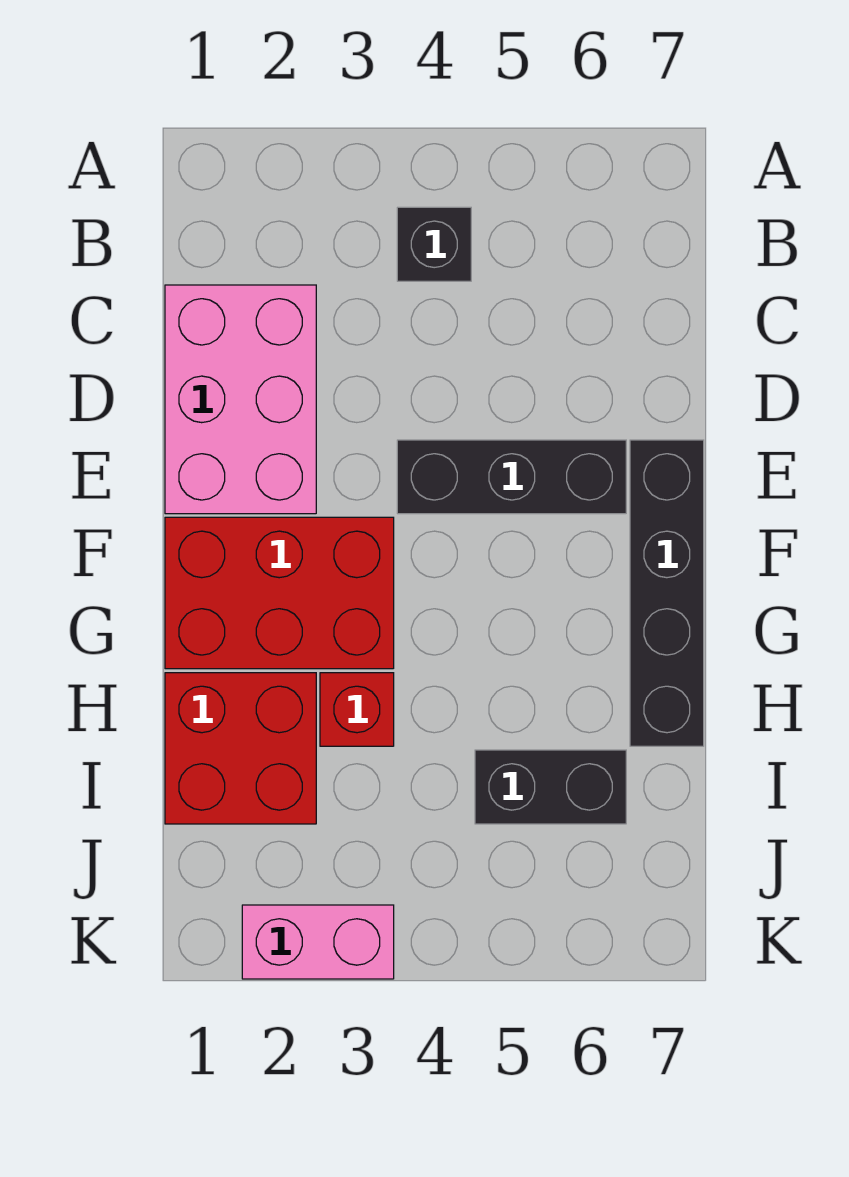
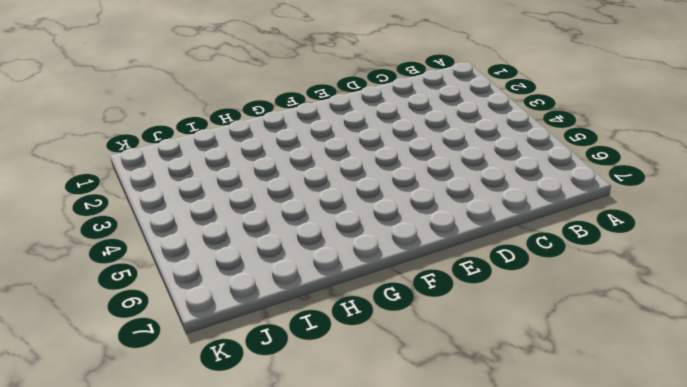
none -> black brick B4 level 1
none -> pink brick C1:E2 level 1

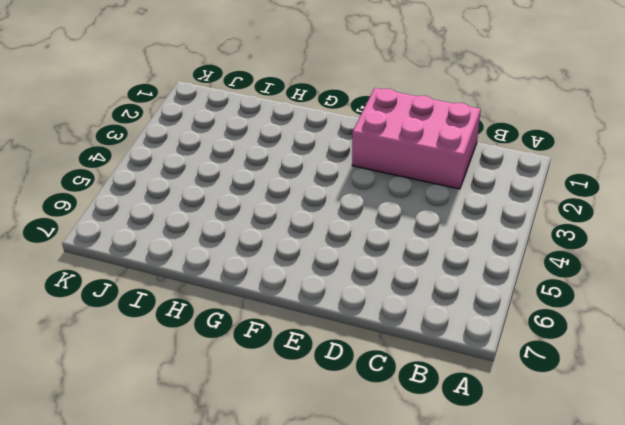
none -> black brick B4 level 1
none -> black brick E4:E6 level 1

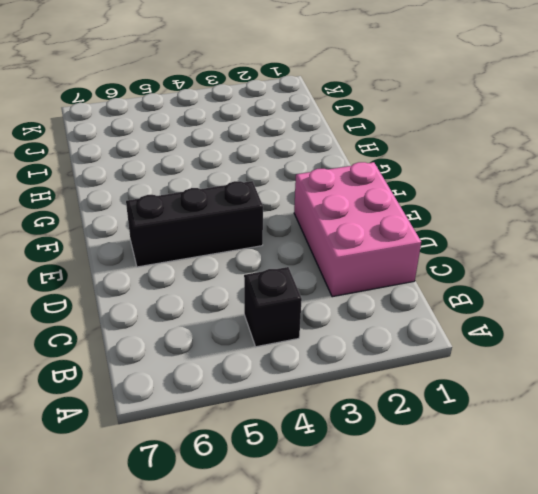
none -> black brick E7:H7 level 1
none -> red brick F1:G3 level 1

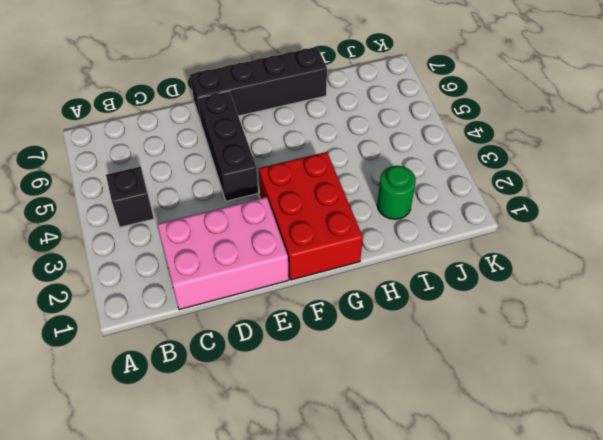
green round brick I2 level 1 -> red brick H1:I2 level 1
none -> red brick H3 level 1
none -> black brick I5:I6 level 1

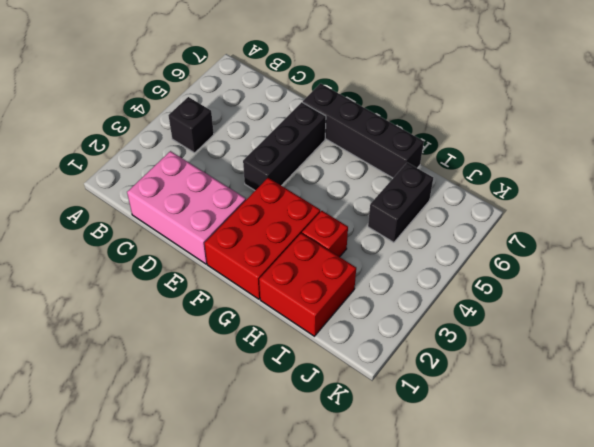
none -> pink brick K2:K3 level 1

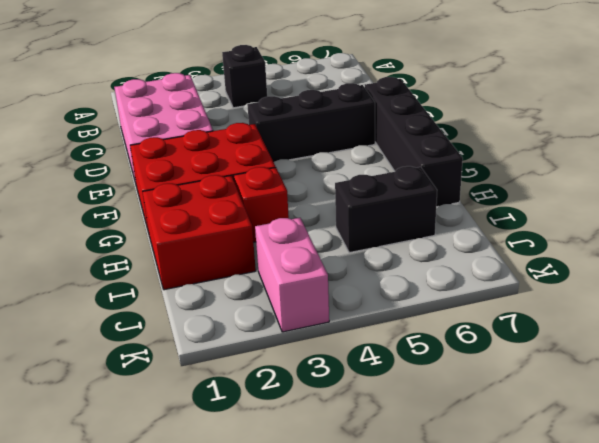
pink brick J3:K3 level 1 -> pink brick K2:K3 level 1

